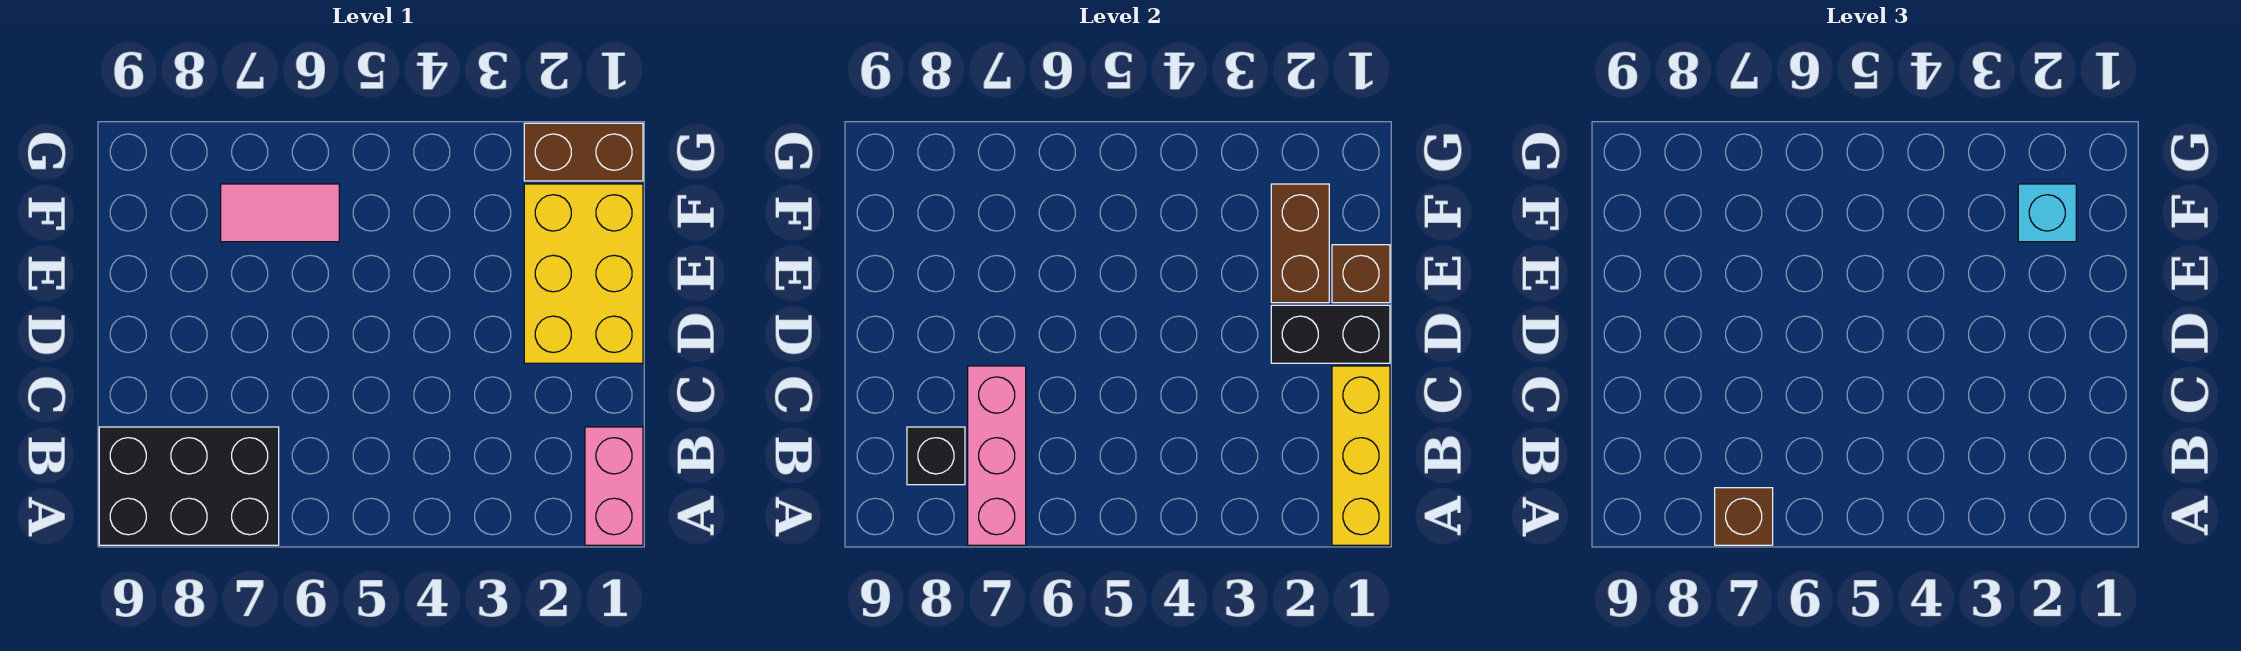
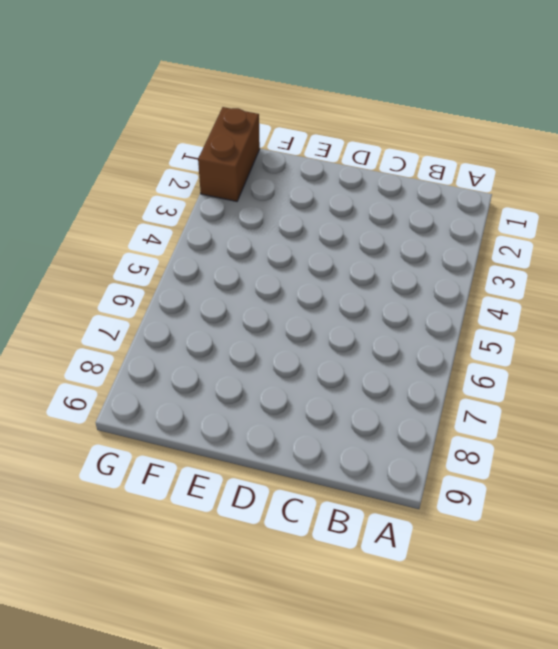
none -> pink brick A1:B1 level 1
none -> black brick A7:B9 level 1
none -> yellow brick D1:F2 level 1

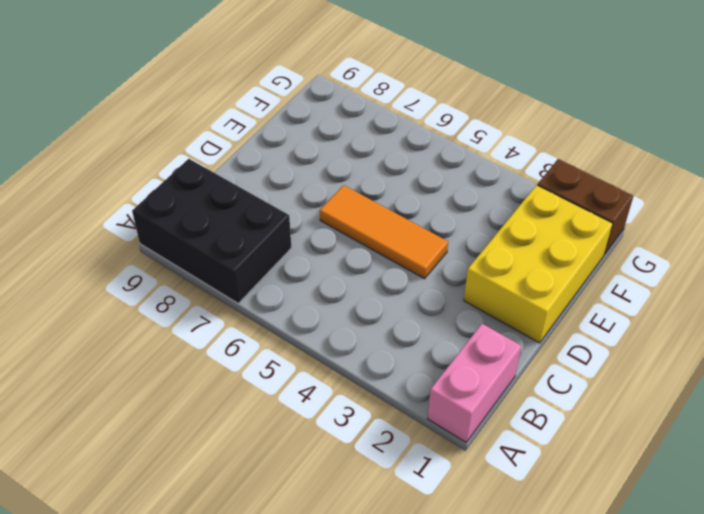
orange tile D4:D6 level 1 -> none
none -> pink tile F6:F7 level 1
none -> yellow brick A1:C1 level 2
none -> pink brick A7:C7 level 2

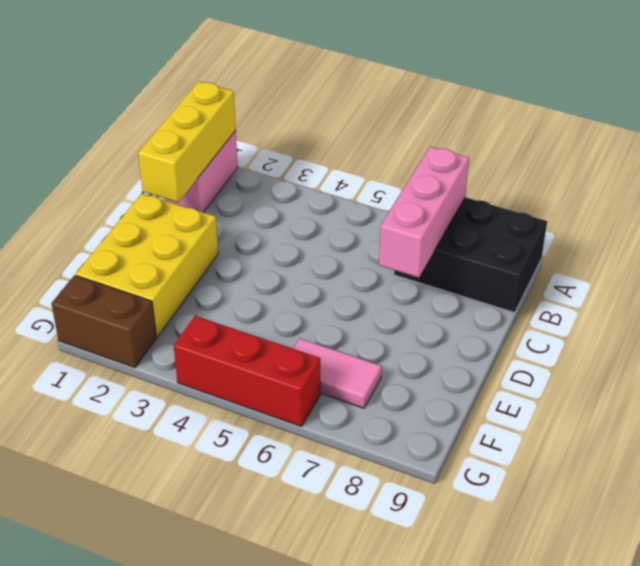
red brick G4:G6 level 1 -> none
none -> black brick B8 level 2
none -> black brick D1:D2 level 2
none -> brown brick E1 level 2

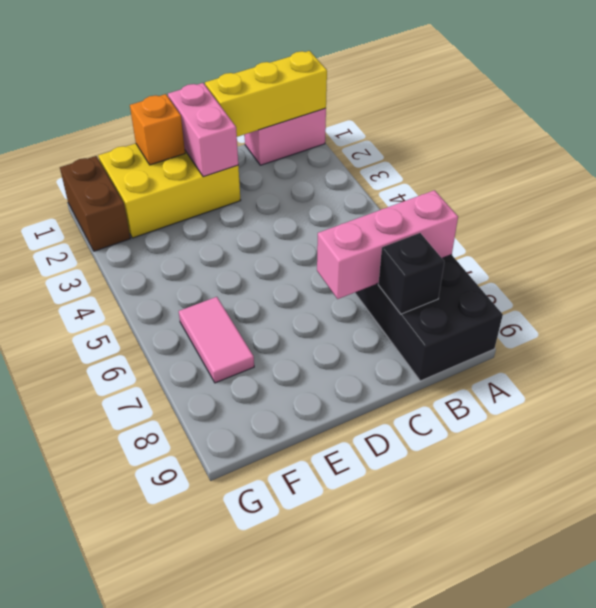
pink brick D1:D2 level 2 -> black brick D1:D2 level 2
orange brick E1 level 2 -> brown brick E1 level 2
none -> brown brick E2:F2 level 2
none -> brown brick A7 level 3
none -> cyan brick F2 level 3

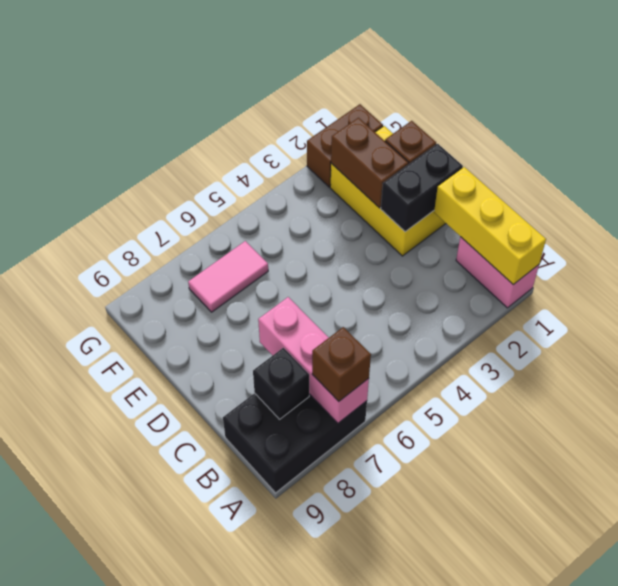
none -> cyan brick F2 level 3

